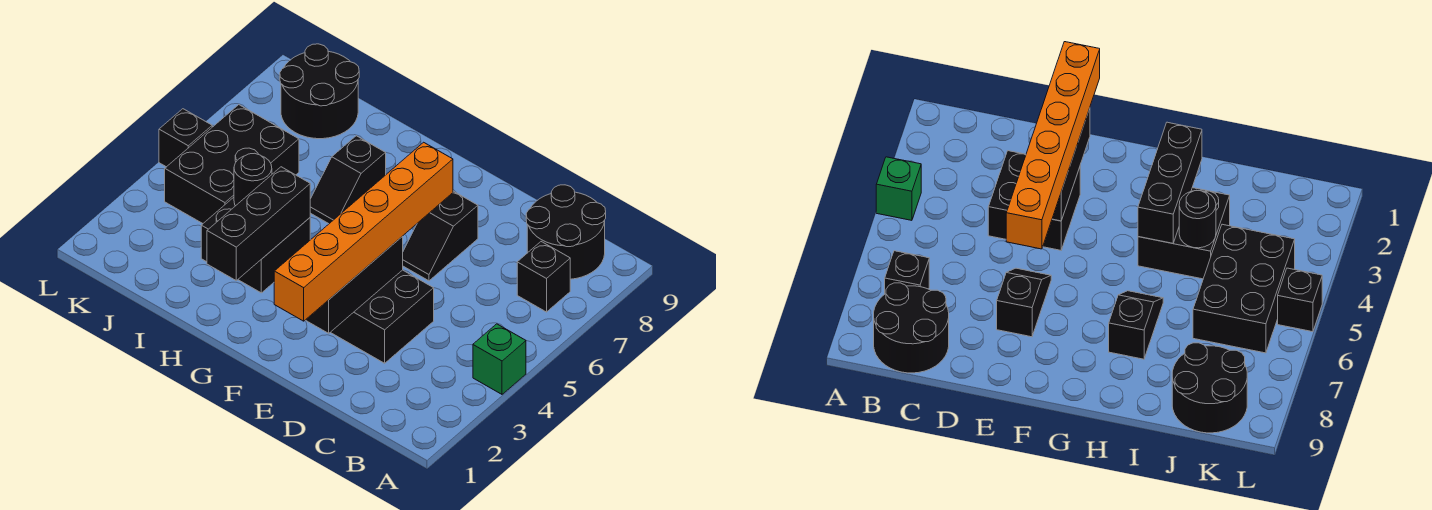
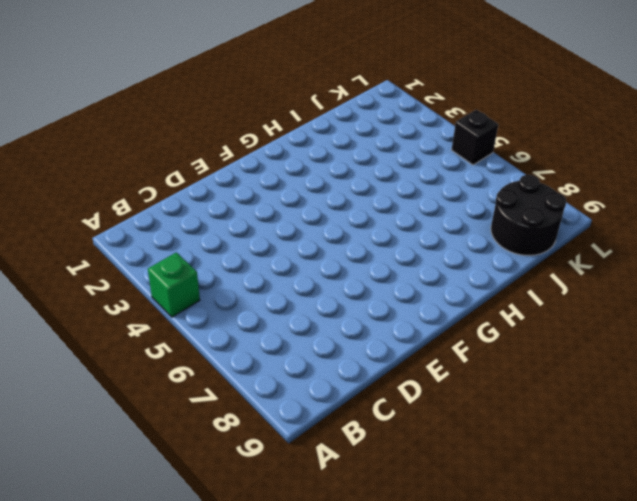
none -> black brick B7 level 1
none -> black round brick B8:C9 level 1
none -> black brick D3:E4 level 1

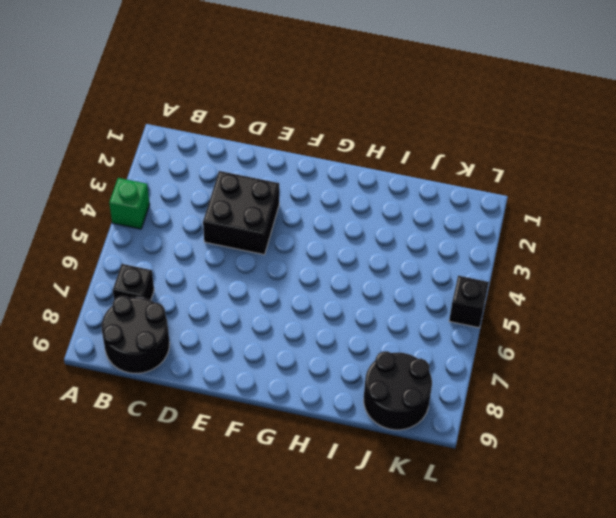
none -> black slope E6:E7 level 1 top 7
none -> black brick H3:I4 level 1
none -> black slope H6:H7 level 1 top 7

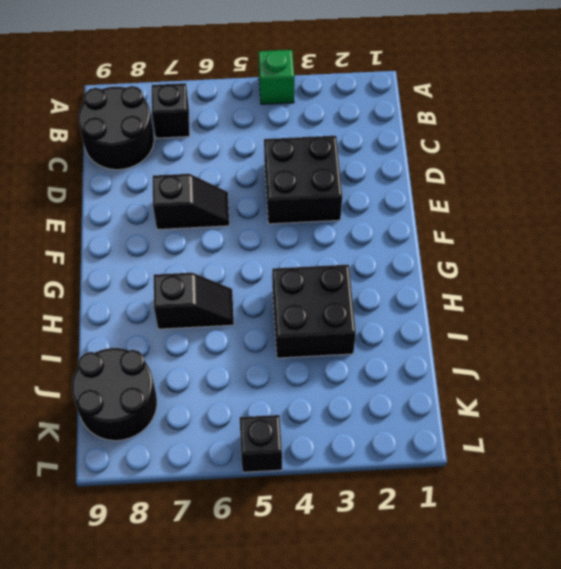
none -> black brick J4:K6 level 1
none -> black brick E2:E4 level 2
none -> black brick H2:H4 level 2

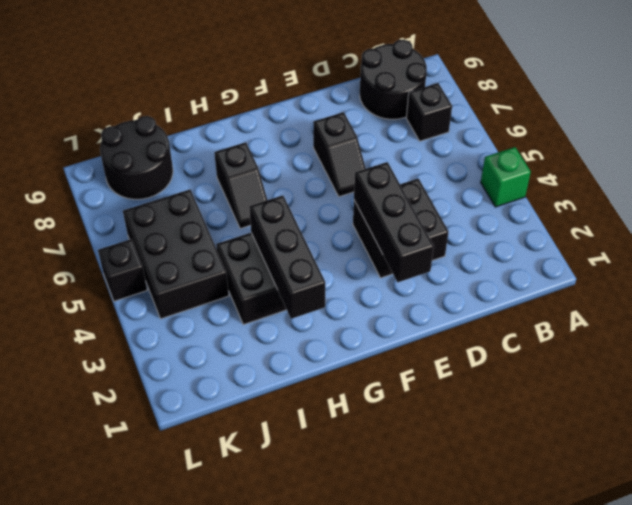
none -> black round brick I4 level 2
none -> orange brick E1:E6 level 3

